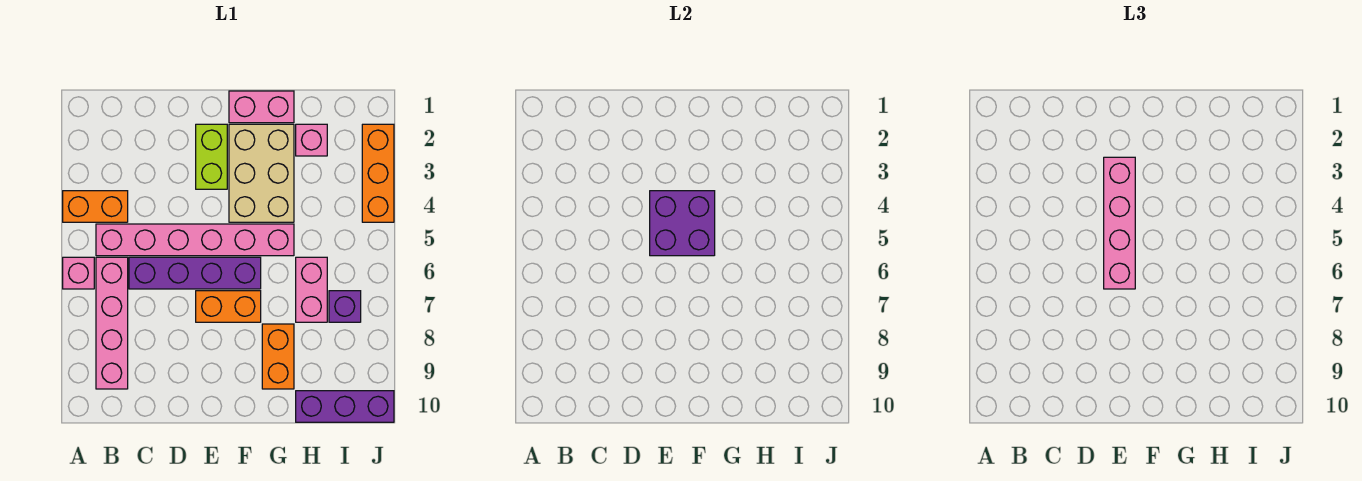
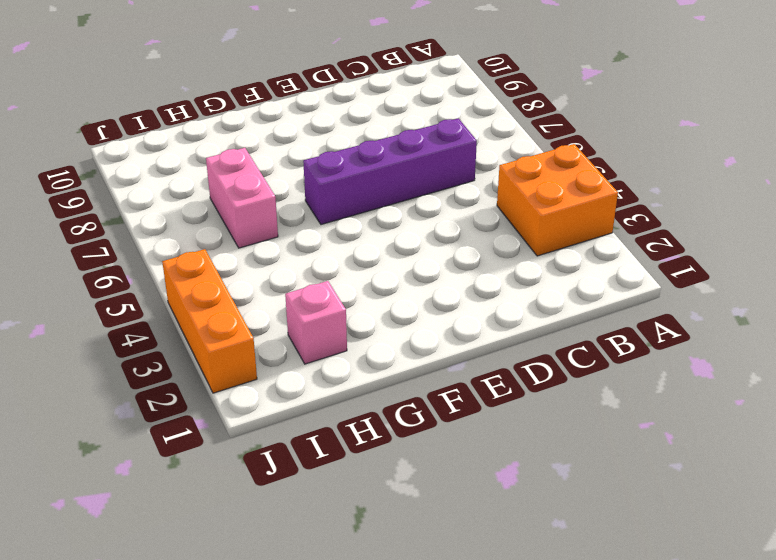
orange brick A3:B4 level 1 -> orange brick A4:B4 level 1
none -> pink brick A6 level 1
none -> pink brick B5:G5 level 1
none -> pink brick B6:B9 level 1

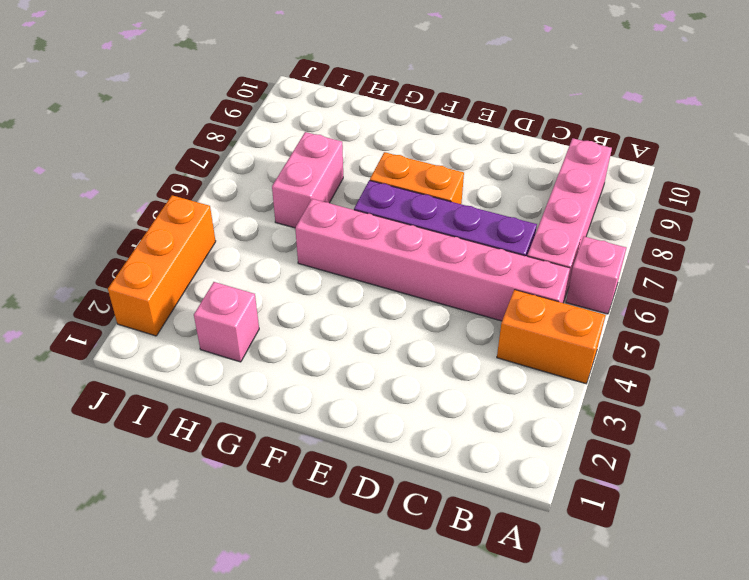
none -> lime brick E2:E3 level 1
none -> pink brick F1:G1 level 1
none -> tan brick F2:G4 level 1

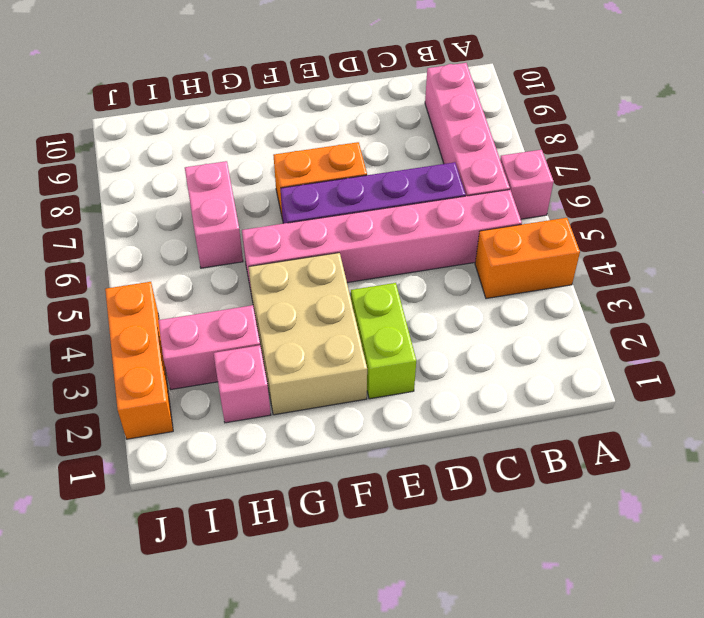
pink brick H3:I3 level 1 -> pink brick F1:G1 level 1
none -> orange brick G8:G9 level 1
none -> purple brick H10:J10 level 1
none -> purple brick I7 level 1

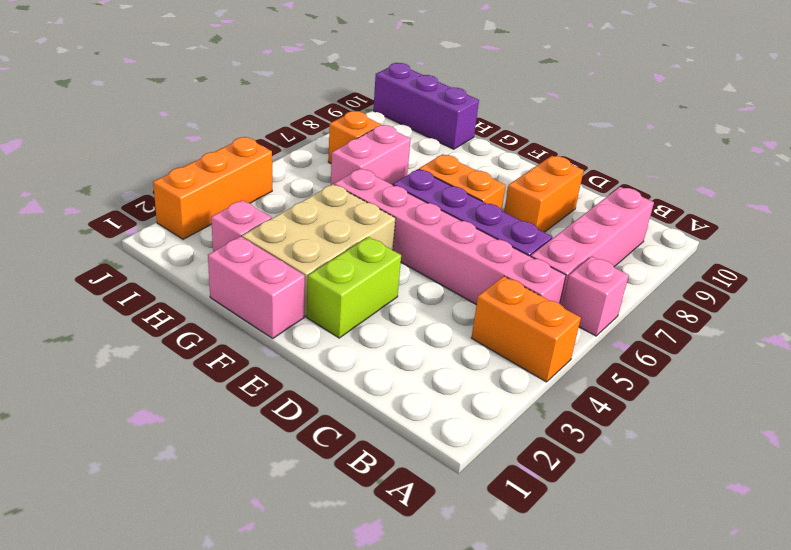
orange brick D8:D9 level 1 -> orange brick G8:G9 level 1
orange brick I7 level 1 -> purple brick I7 level 1
none -> purple brick E4:F5 level 2
none -> pink brick E3:E6 level 3

